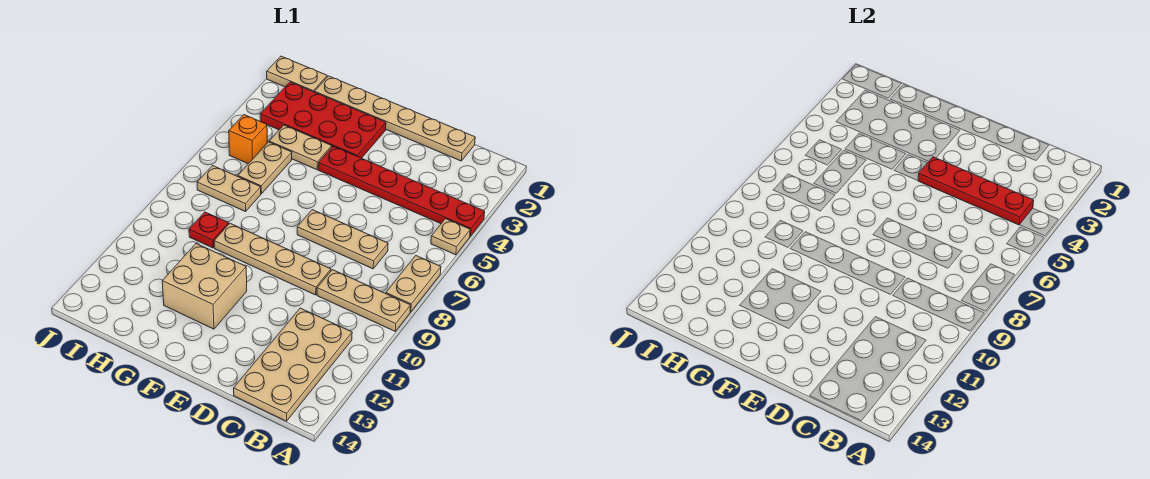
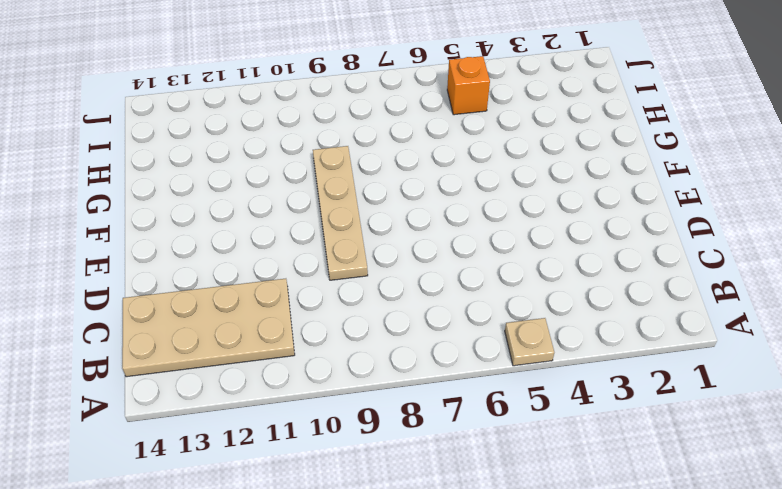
none -> red plate A4:F4 level 1
none -> tan plate A7:A8 level 1
none -> tan plate A9:C9 level 1

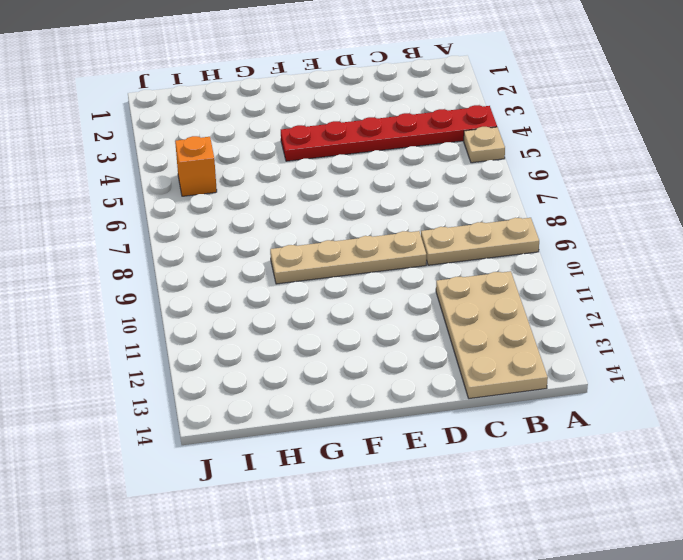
none -> tan plate A7:A8 level 1
none -> tan plate C1:H1 level 1
none -> tan plate C7:E7 level 1

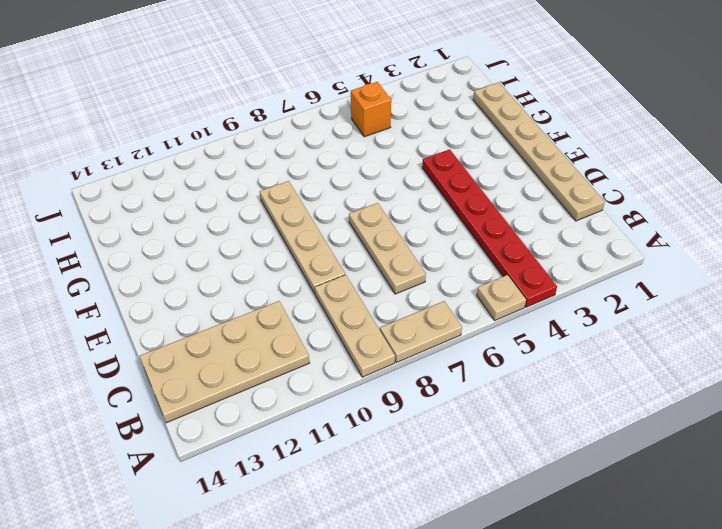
none -> red plate F2:I3 level 1
none -> tan brick F11:G12 level 1
none -> tan plate G4:H4 level 1

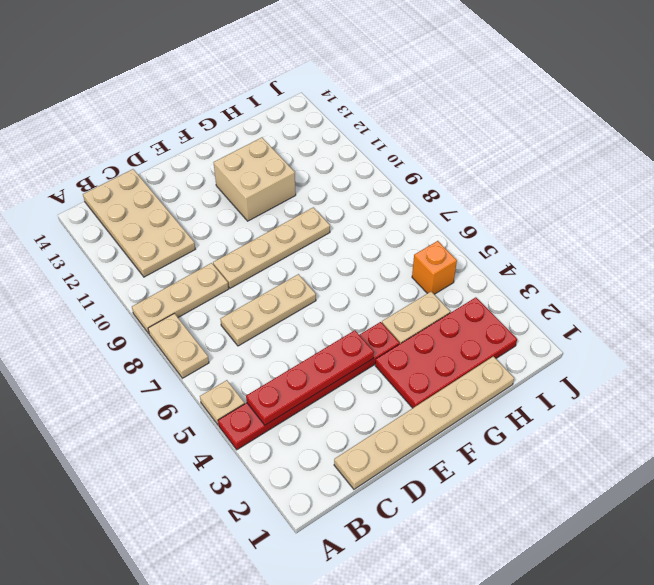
none -> tan plate H5:H6 level 1
none -> tan plate H7:I7 level 1
none -> red plate H9 level 1

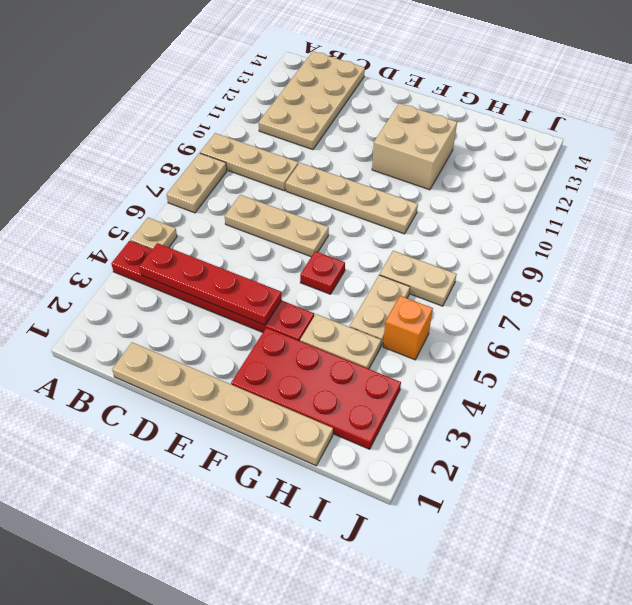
red plate F6 level 1 -> red plate H9 level 1
none -> tan plate I1:J1 level 1

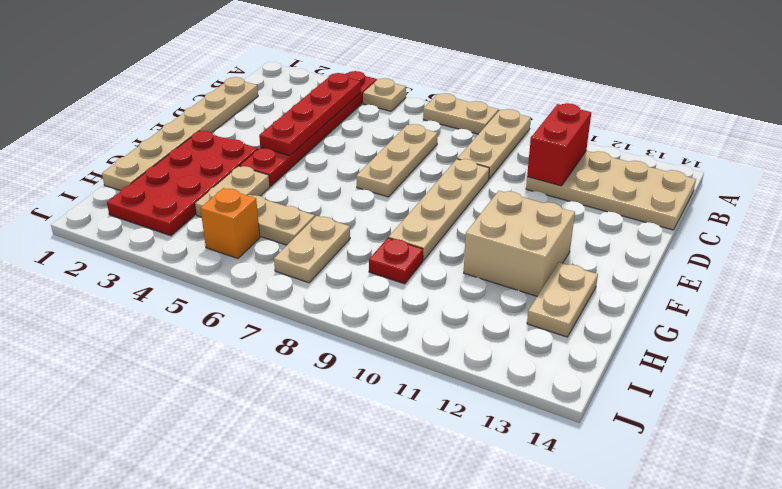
red brick B11:C11 level 2 -> none
tan plate G13:H13 level 1 -> tan plate I1:J1 level 1

